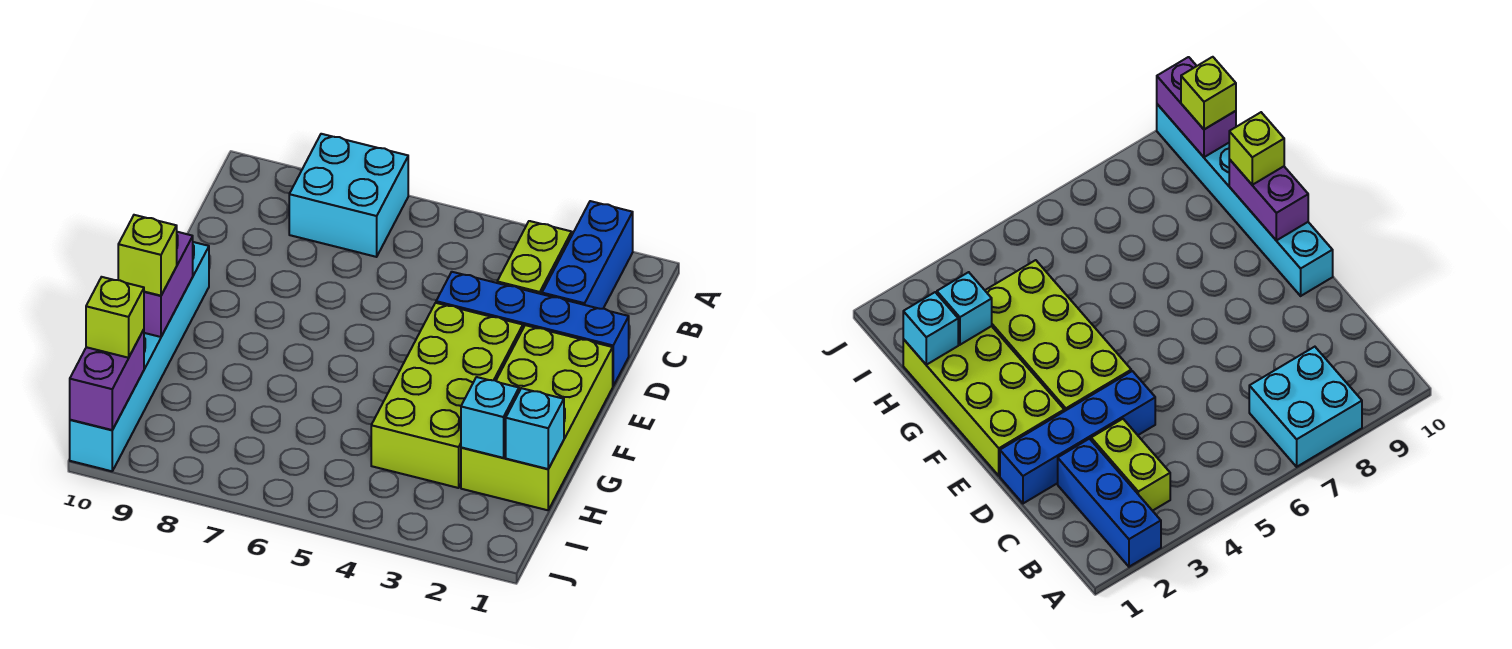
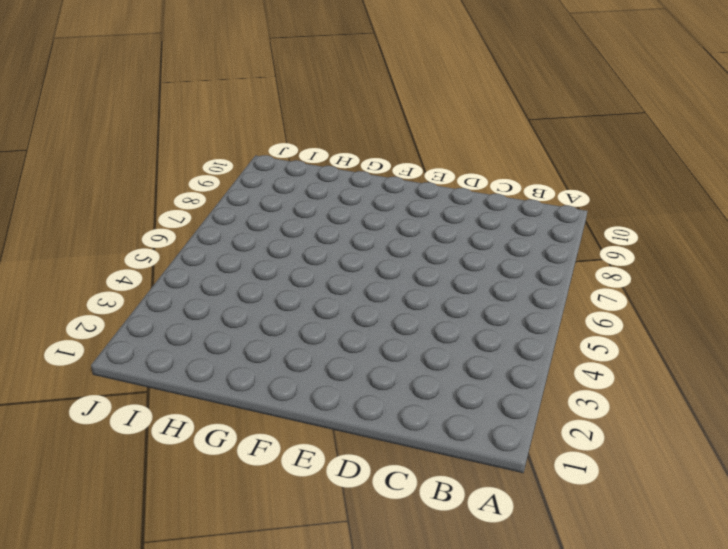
none -> blue brick A2:C2 level 1
none -> cyan brick A7:B8 level 1
none -> lime brick B3:C3 level 1

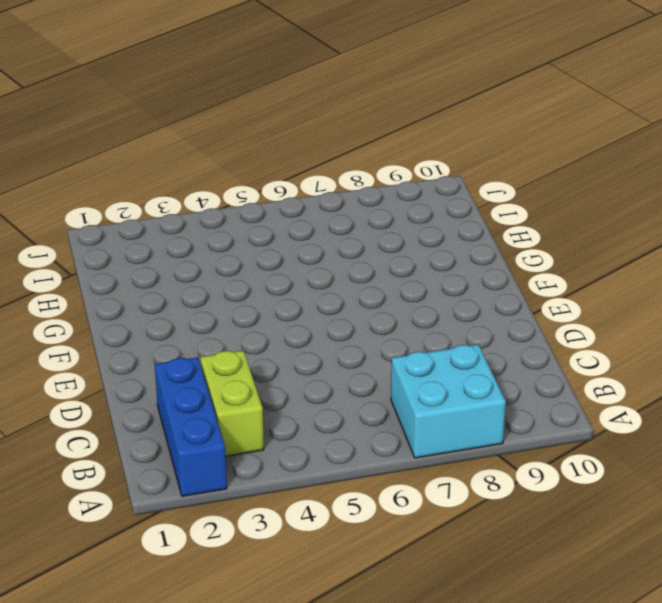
none -> blue brick D1:D4 level 1
none -> lime brick E1:H2 level 1
none -> lime brick E3:H4 level 1

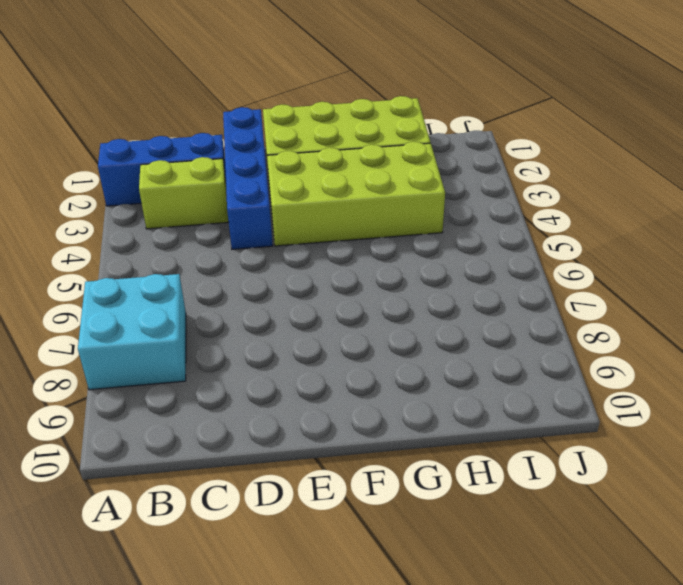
none -> cyan brick E10:J10 level 1
none -> purple brick F10:G10 level 2
none -> cyan brick H1 level 2

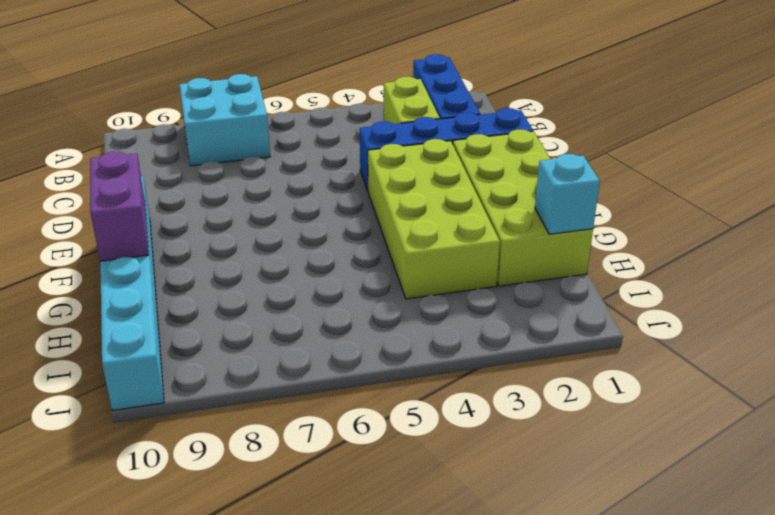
none -> cyan brick H2 level 2
none -> purple brick I10:J10 level 2
none -> lime brick G10 level 3

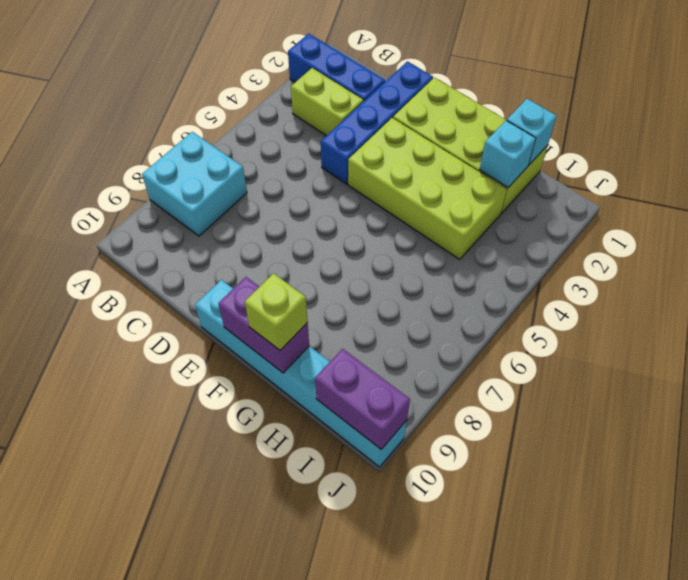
none -> lime brick I10 level 3

